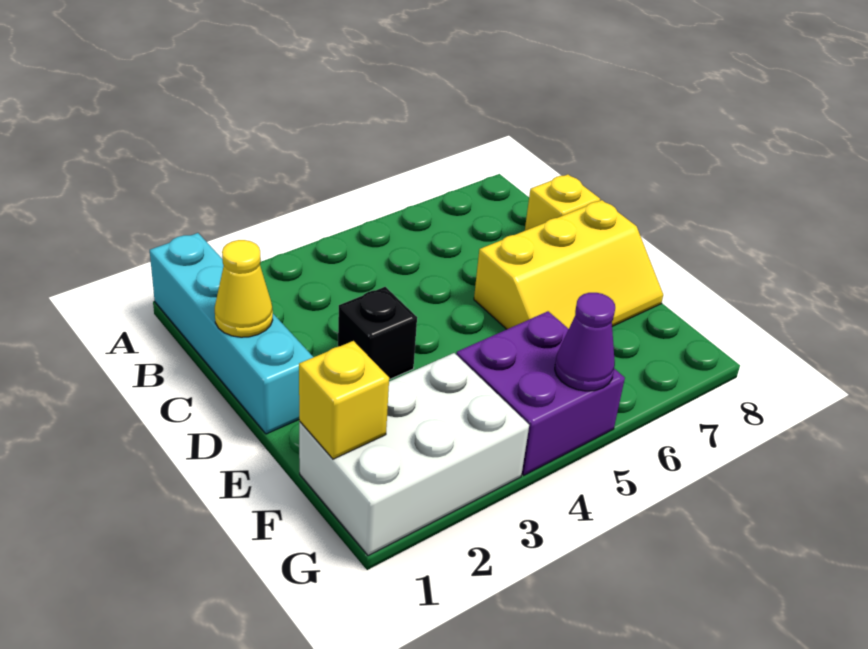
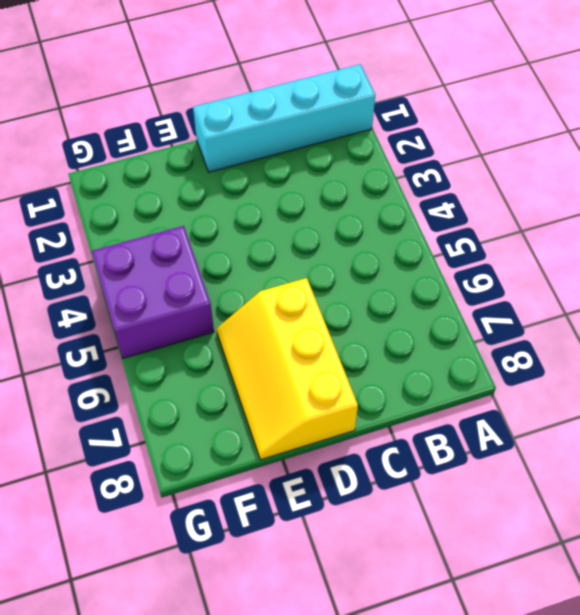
none -> yellow brick C8 level 1
none -> black brick D3 level 1

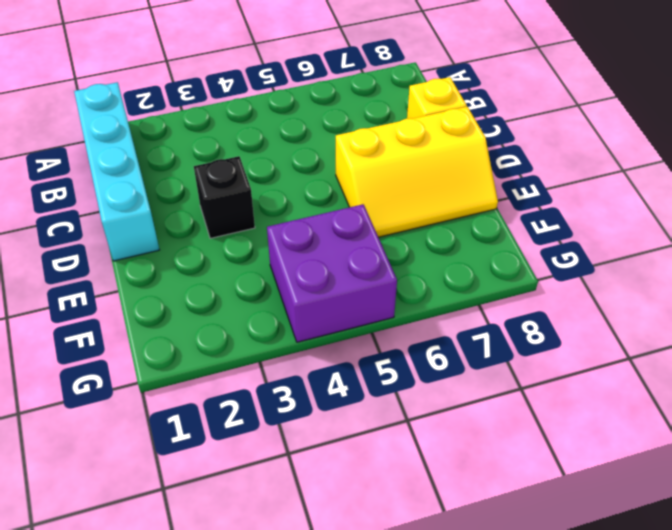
none -> white brick F1:G3 level 1
none -> yellow cone C1 level 2

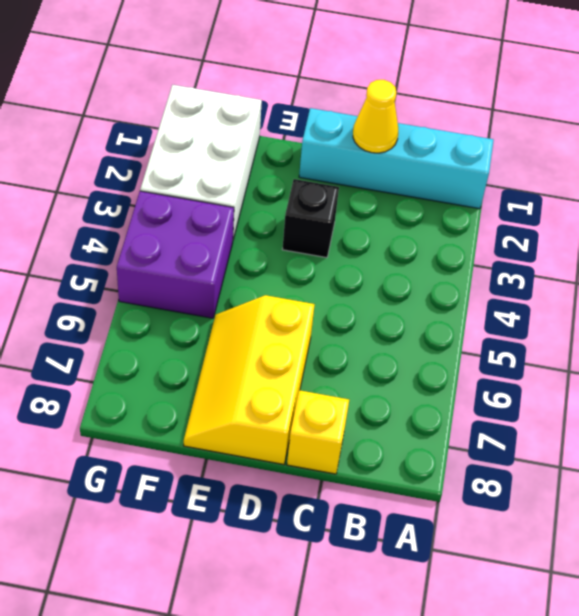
none -> yellow brick F1 level 2
none -> purple cone G5 level 2

